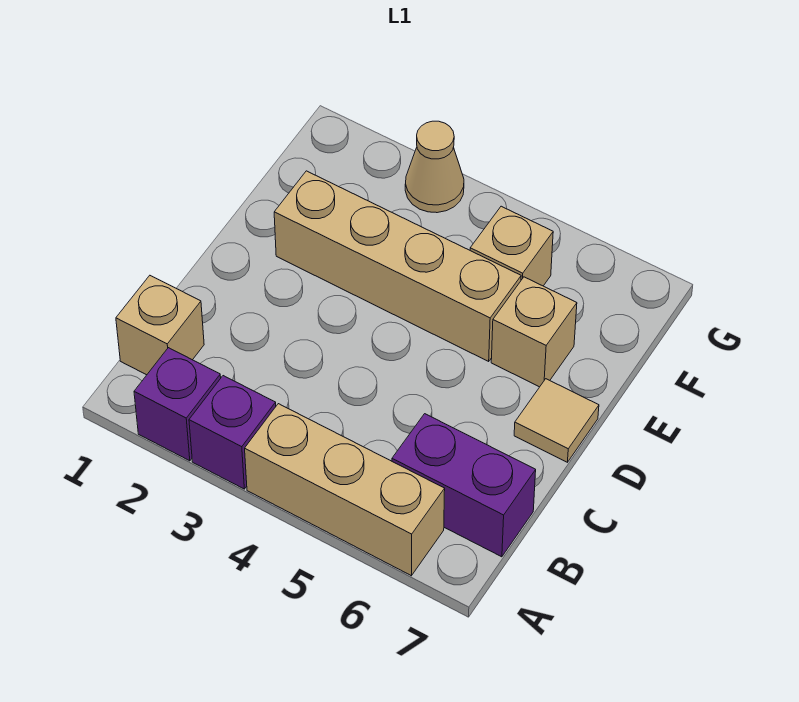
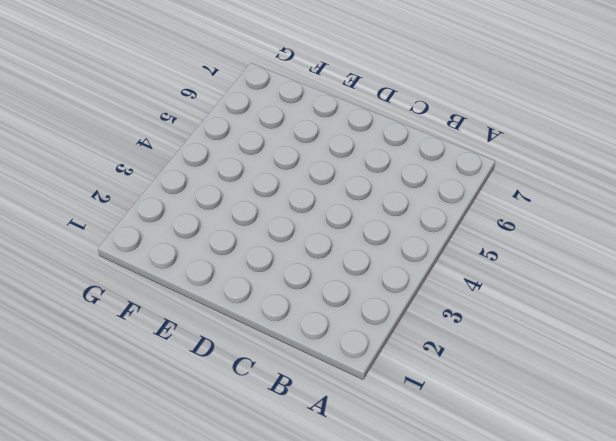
none -> purple brick A2 level 1
none -> purple brick A3 level 1

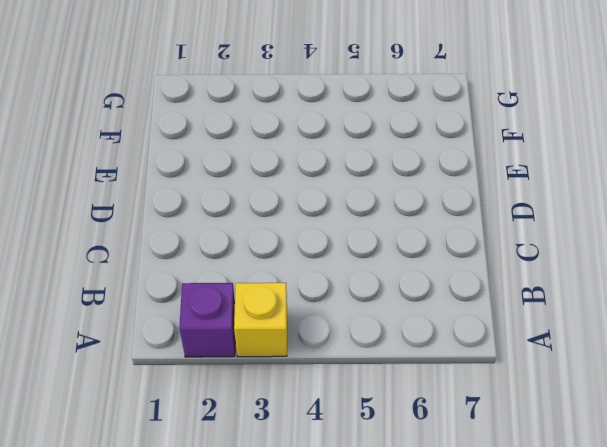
yellow brick A3 level 1 -> purple brick A3 level 1
none -> tan brick A4:A6 level 1
none -> tan brick B1 level 1

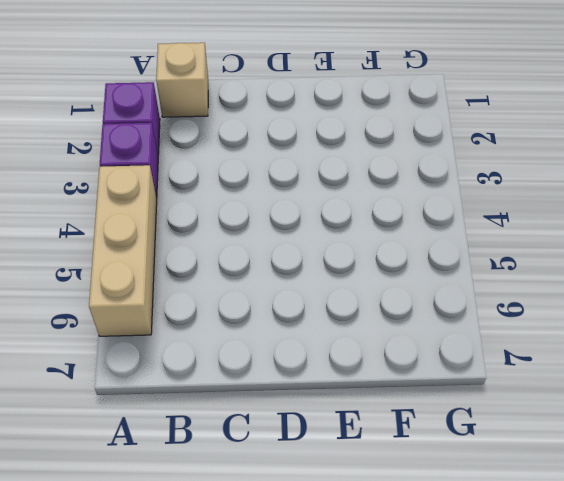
none -> purple brick B6:B7 level 1
none -> tan tile D7 level 1

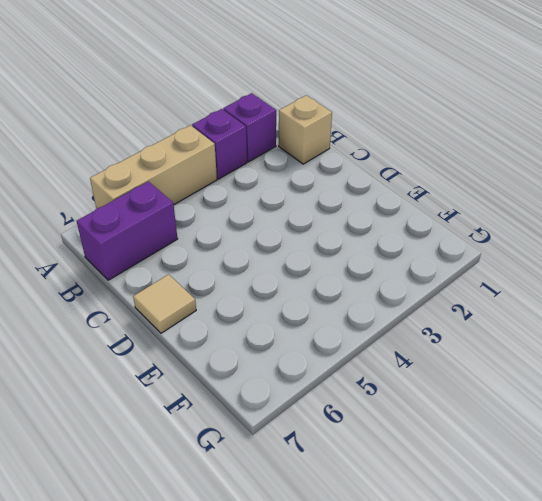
none -> tan brick E2:E5 level 1
none -> tan brick E6 level 1

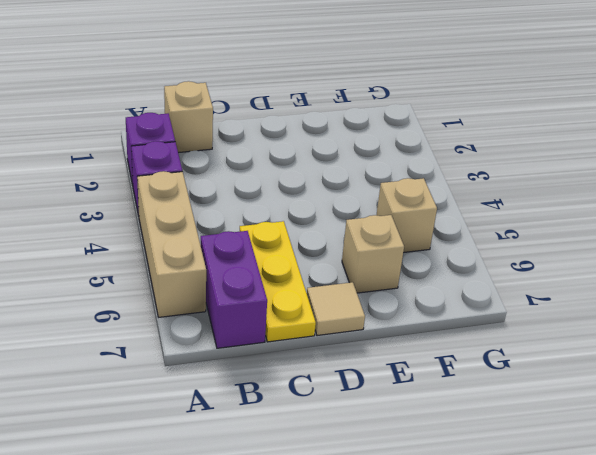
yellow plate C5:C7 level 1 -> none
none -> tan brick E2:E5 level 1
none -> tan cone G3 level 1

